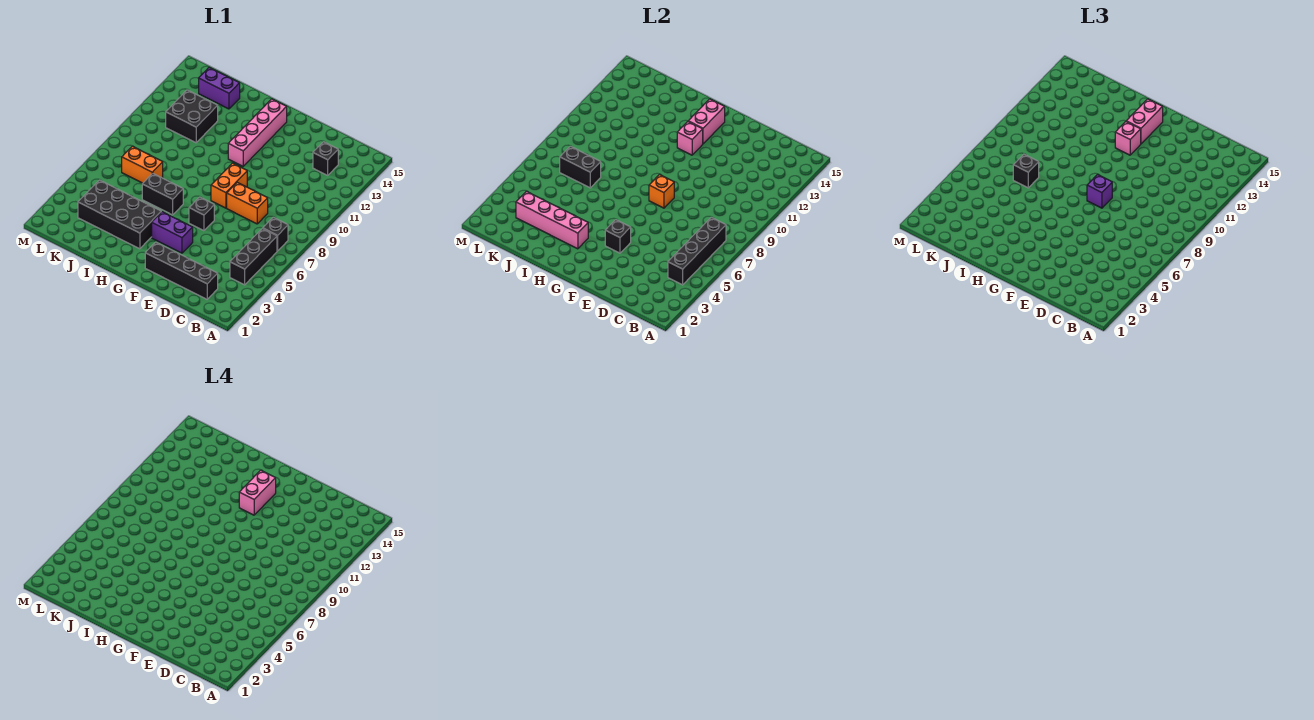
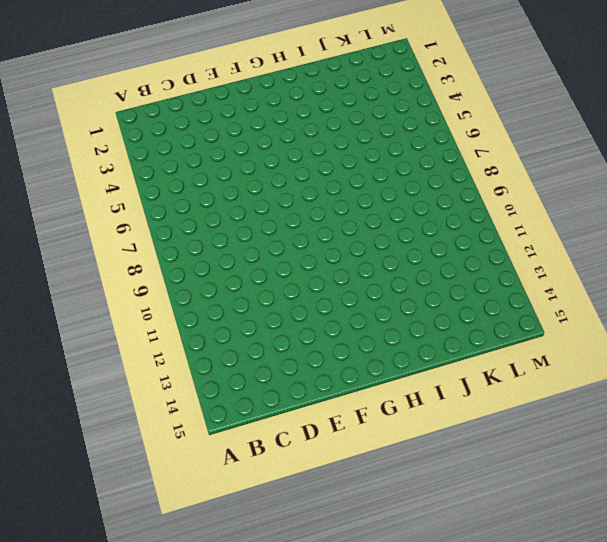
none -> black brick B4:B6 level 1
none -> black brick B7 level 1
none -> black brick C2:F2 level 1

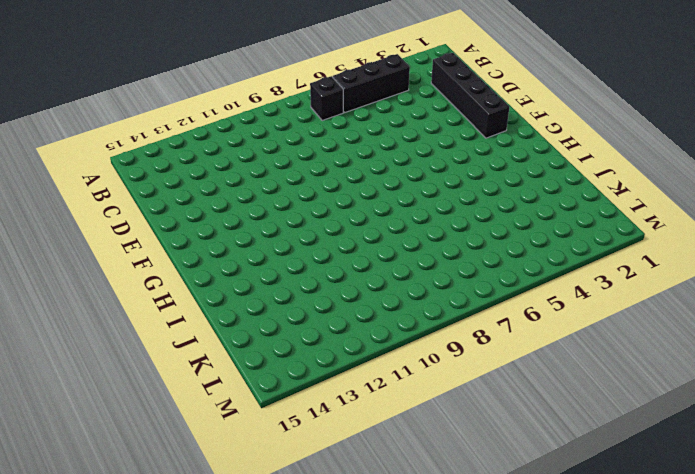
none -> black brick C13 level 1
none -> orange brick D8:E8 level 1
none -> purple brick F4:G4 level 1

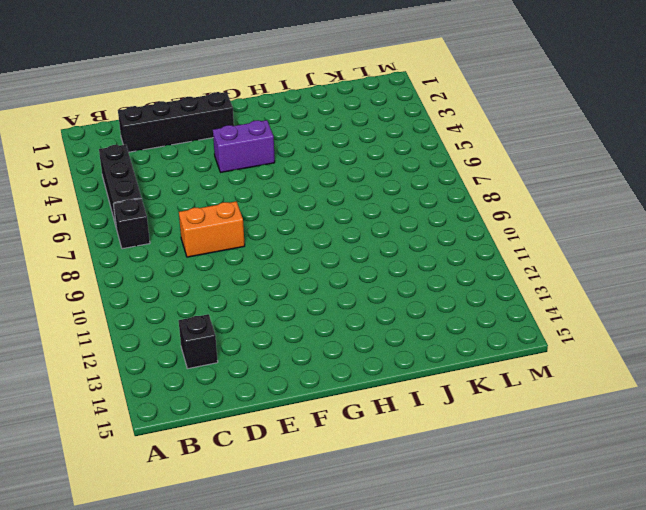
none -> black brick F6 level 1
none -> orange brick F8:F9 level 1
none -> pink brick G11:G14 level 1

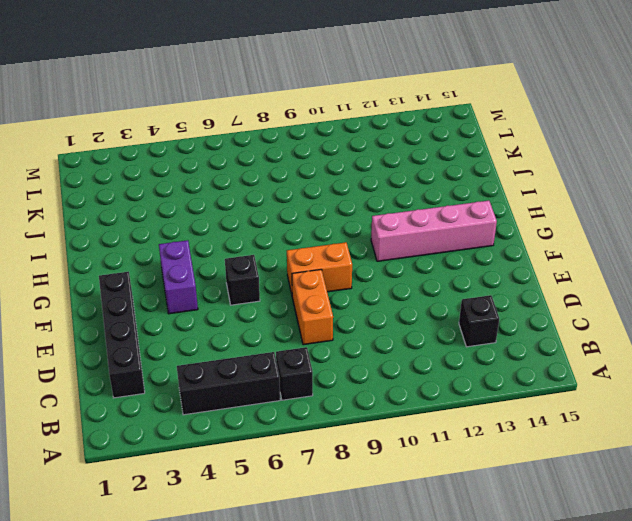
none -> black brick H3:K4 level 1
none -> black brick H6:I6 level 1
none -> orange brick J7:K7 level 1

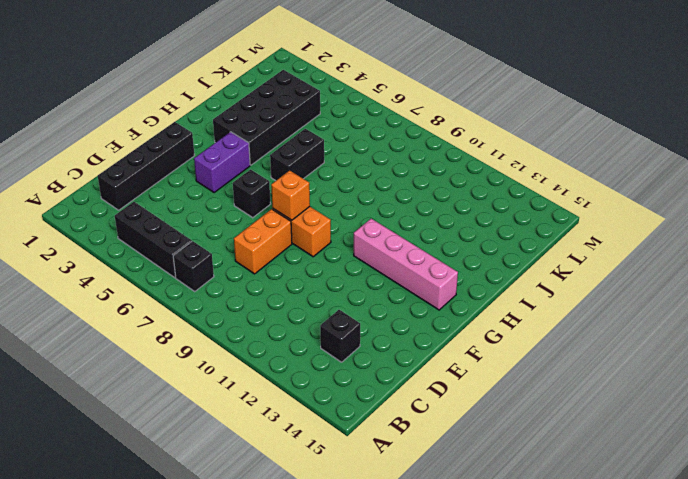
none -> orange brick J7:K7 level 1
none -> black brick J11:K12 level 1
none -> purple brick J14:K14 level 1

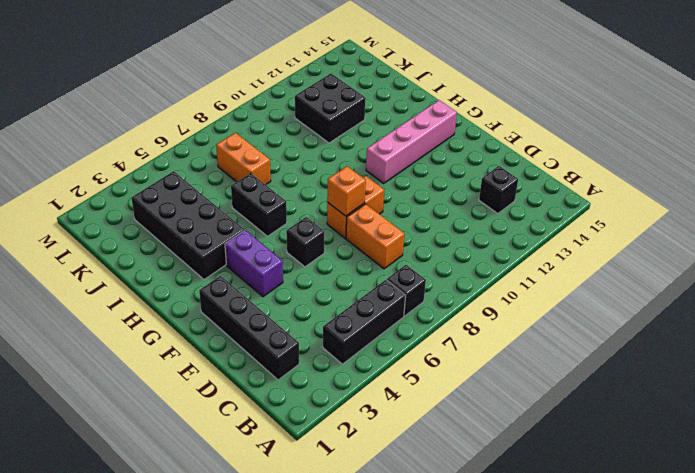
none -> purple brick J14:K14 level 1
none -> black brick B4:B7 level 2
none -> black brick F4 level 2

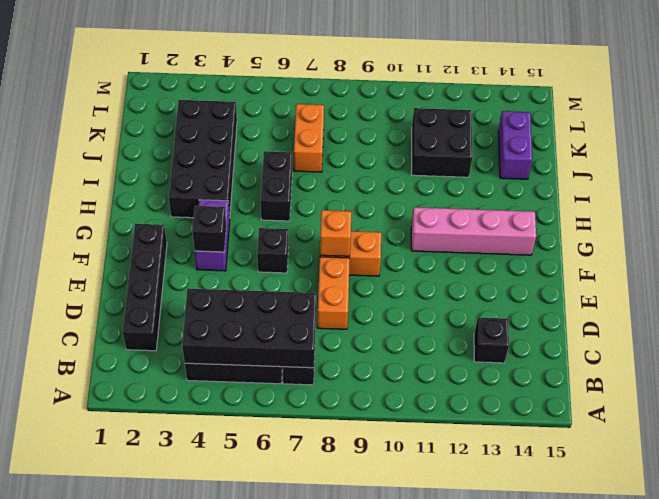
black brick B4:C7 level 2 -> black brick B4:B7 level 2
none -> pink brick G12 level 2
none -> pink brick G13:G14 level 2
none -> pink brick H3:K3 level 2

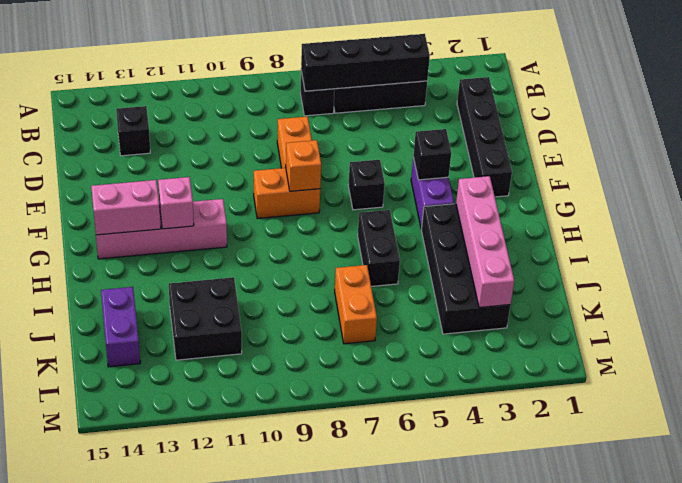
none -> black brick J7:K7 level 2
none -> purple brick F8 level 3
none -> pink brick G12 level 3

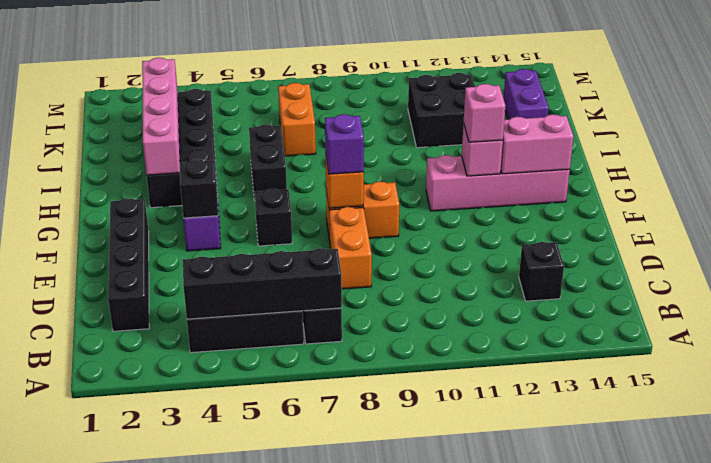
none -> black brick J7:K7 level 2
none -> pink brick G13:G14 level 3
none -> black brick J7 level 3

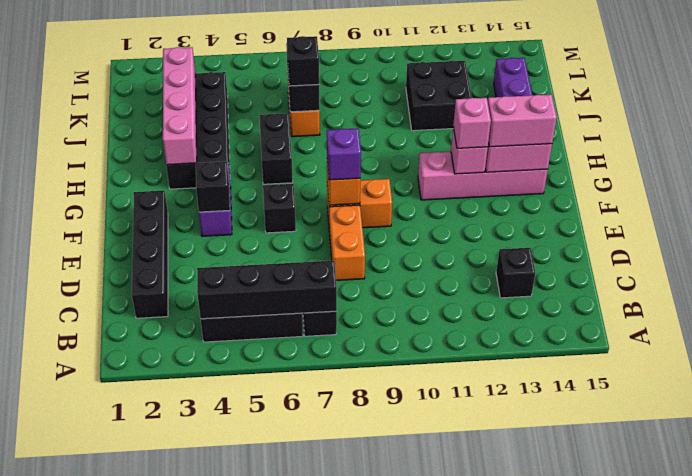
none -> pink brick G12:G13 level 4

